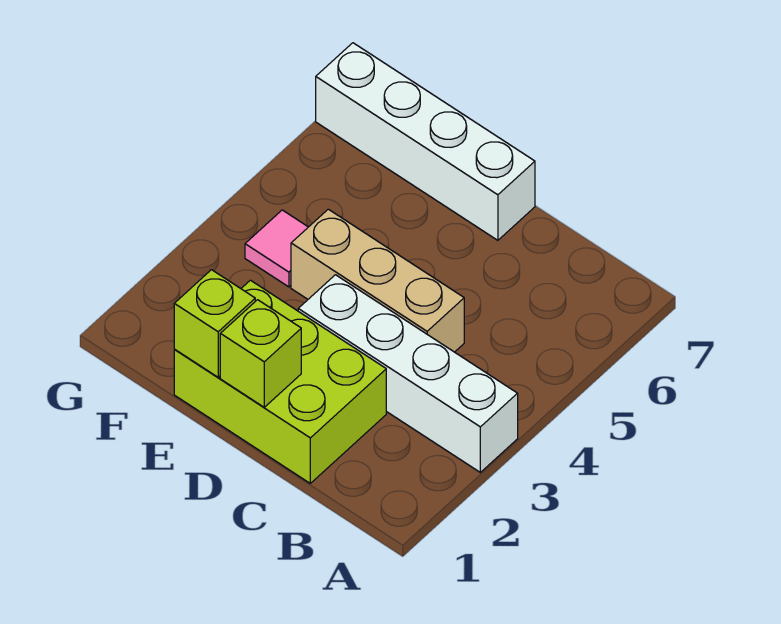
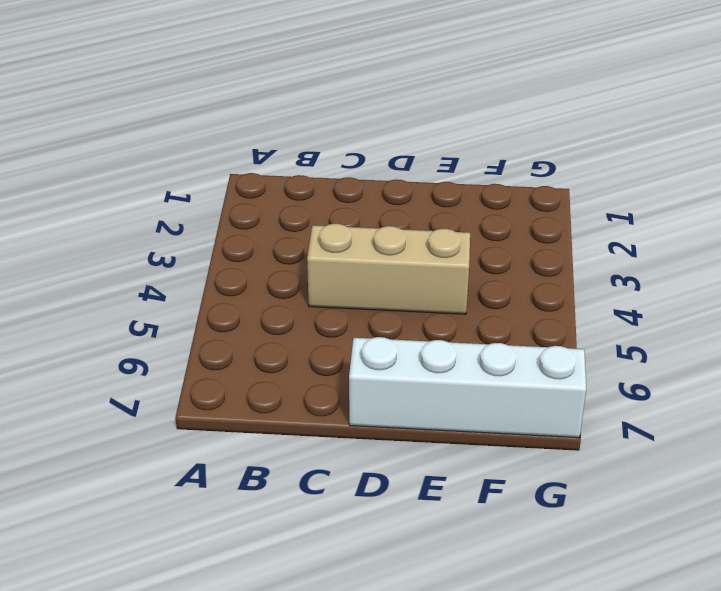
none -> white brick A3:D3 level 1
none -> lime brick C1:E2 level 1

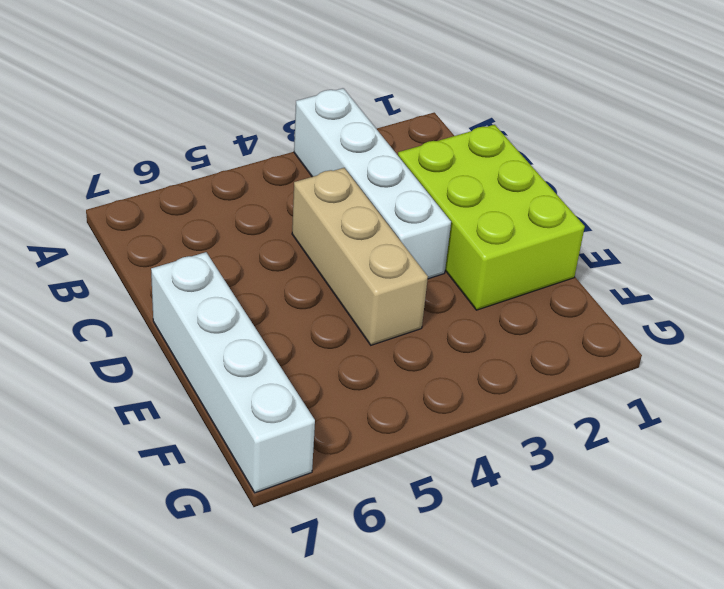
none -> pink tile F4 level 1
none -> lime brick D1 level 2

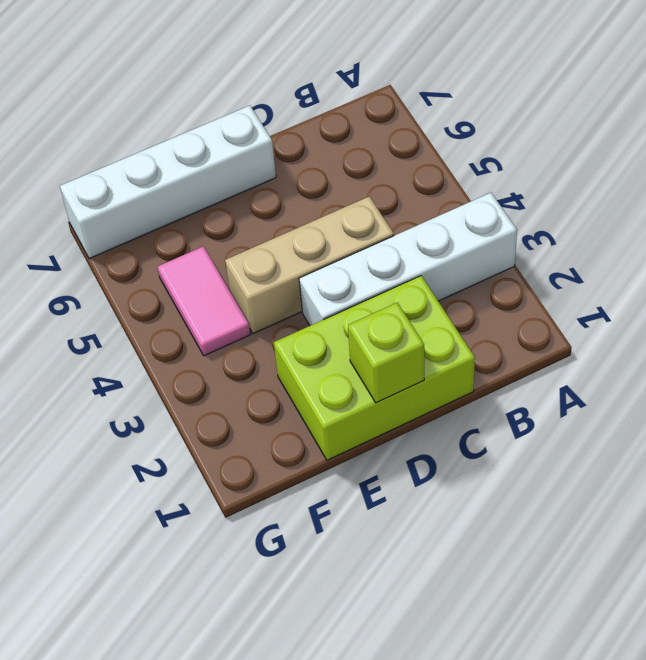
pink tile F4:F5 level 1 -> pink tile F4 level 1
none -> lime brick E1 level 2

